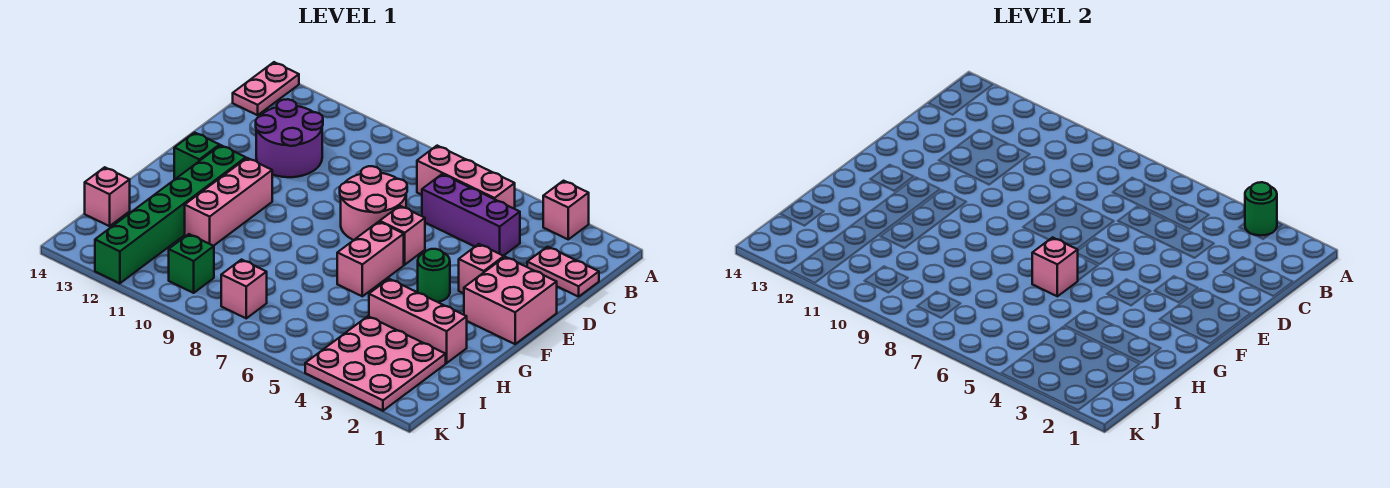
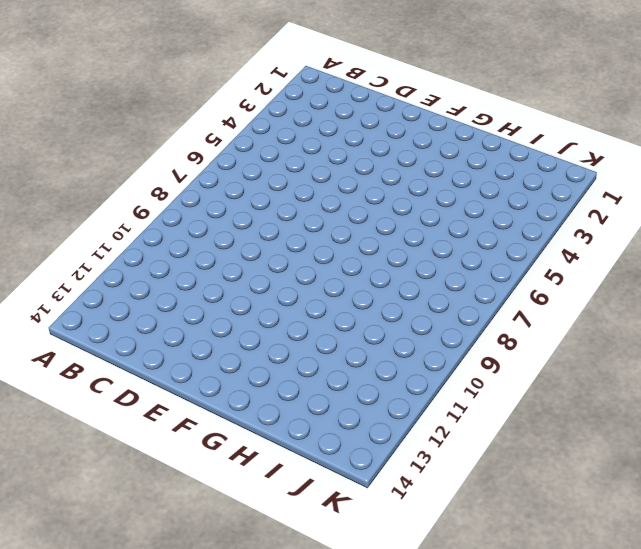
none -> pink brick A3 level 1
none -> pink plate A14:B14 level 1
none -> pink brick B5:B7 level 1

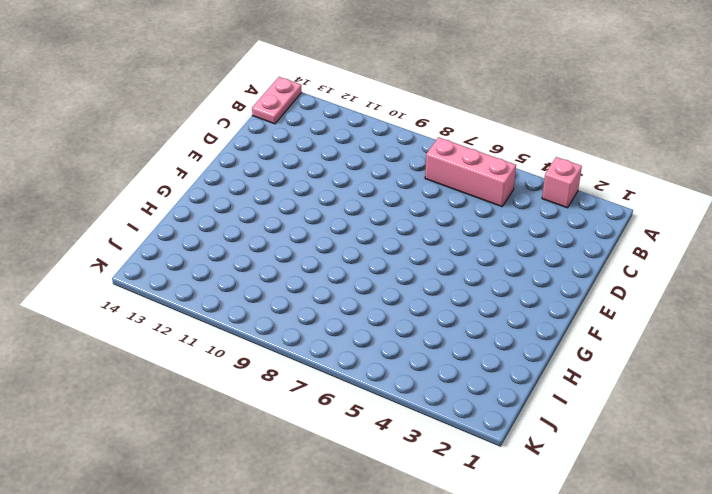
none -> pink plate C1:C2 level 1
none -> purple brick C4:C6 level 1
none -> purple round brick C11:D12 level 1

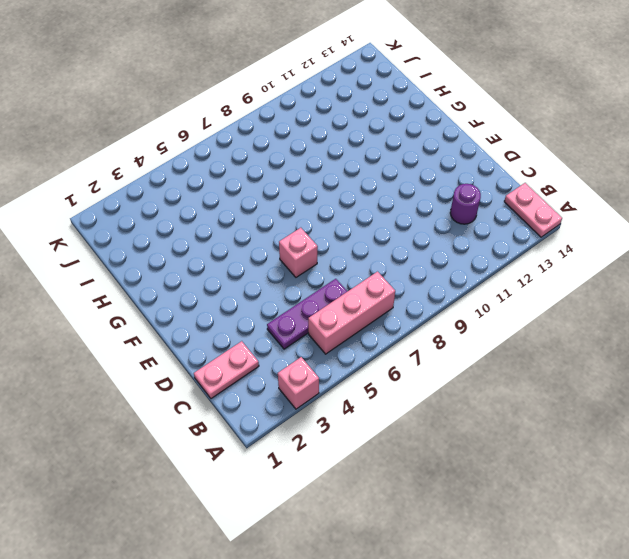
purple plate C4:C6 level 1 -> purple brick C4:C6 level 1
purple round brick C12 level 1 -> purple round brick C11:D12 level 1
none -> pink round brick D7:E8 level 1
none -> pink brick E1:F2 level 1
none -> pink brick E3 level 1

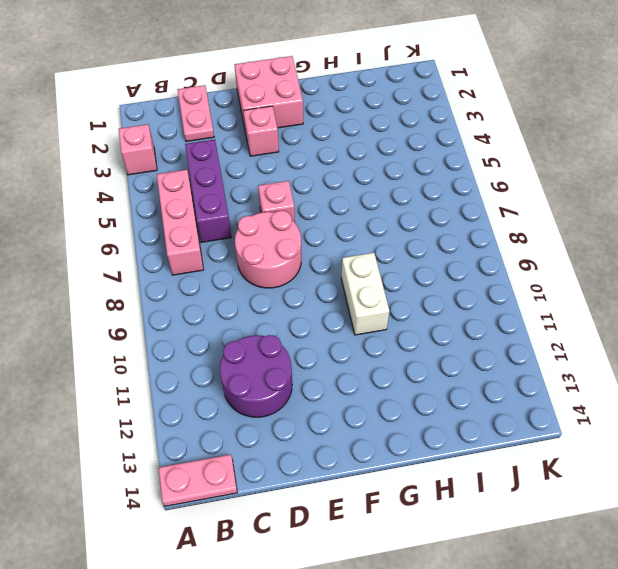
white brick G9:G10 level 1 -> none
none -> green round brick F4 level 1
none -> pink brick F6:G6 level 1
none -> pink brick F11:H11 level 1

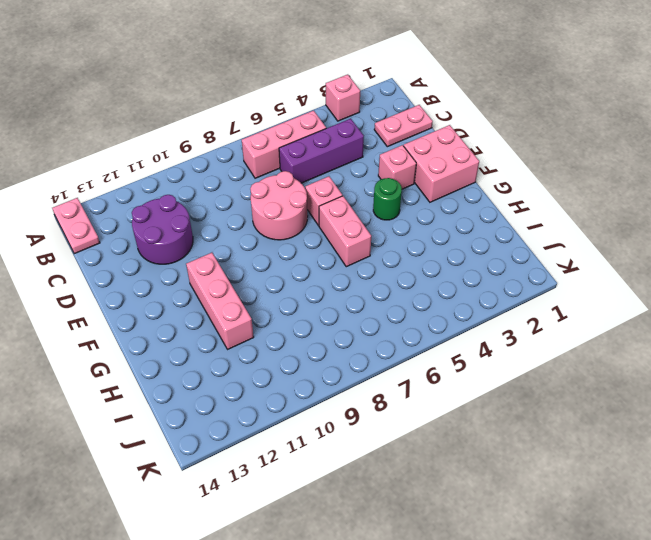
none -> green brick F12:K12 level 1
none -> green brick F13 level 1
none -> pink brick H2:H4 level 1

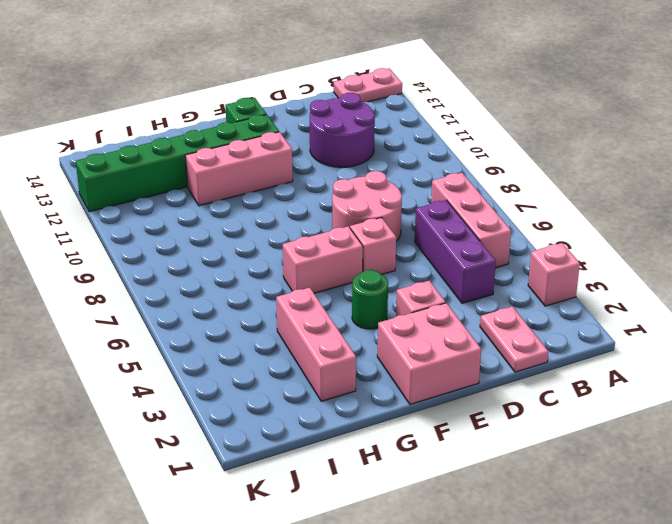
none -> pink plate I2:K4 level 1
none -> pink brick I14 level 1
none -> pink brick J8 level 1

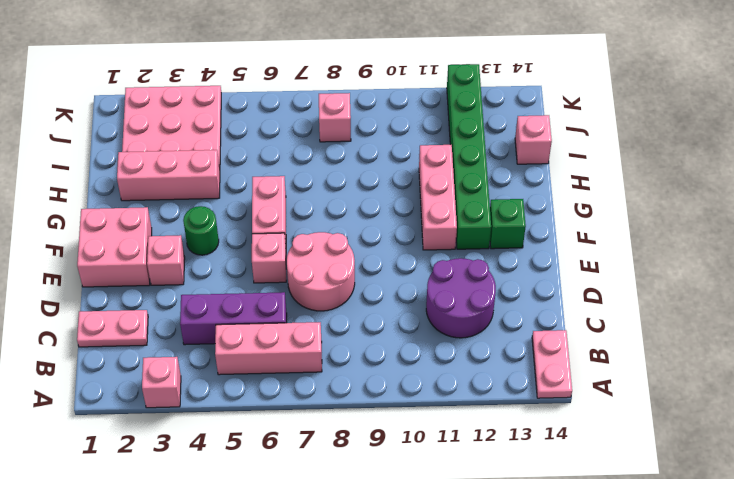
none -> green brick J10 level 1
none -> green round brick A3 level 2
none -> pink brick G6 level 2

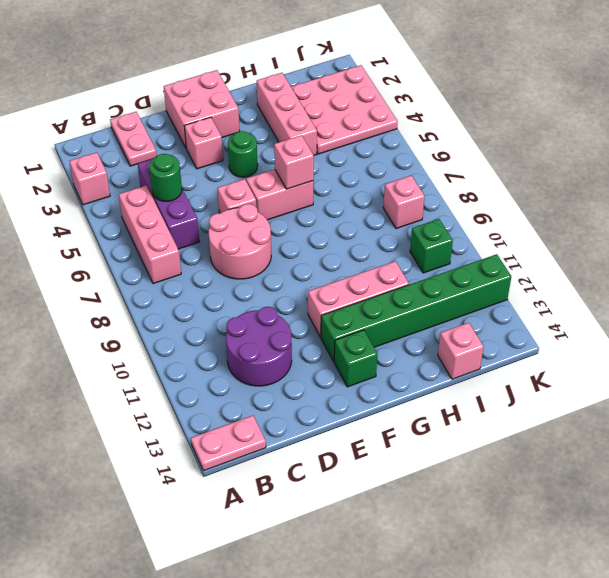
green round brick C5 level 2 -> green round brick A3 level 2

